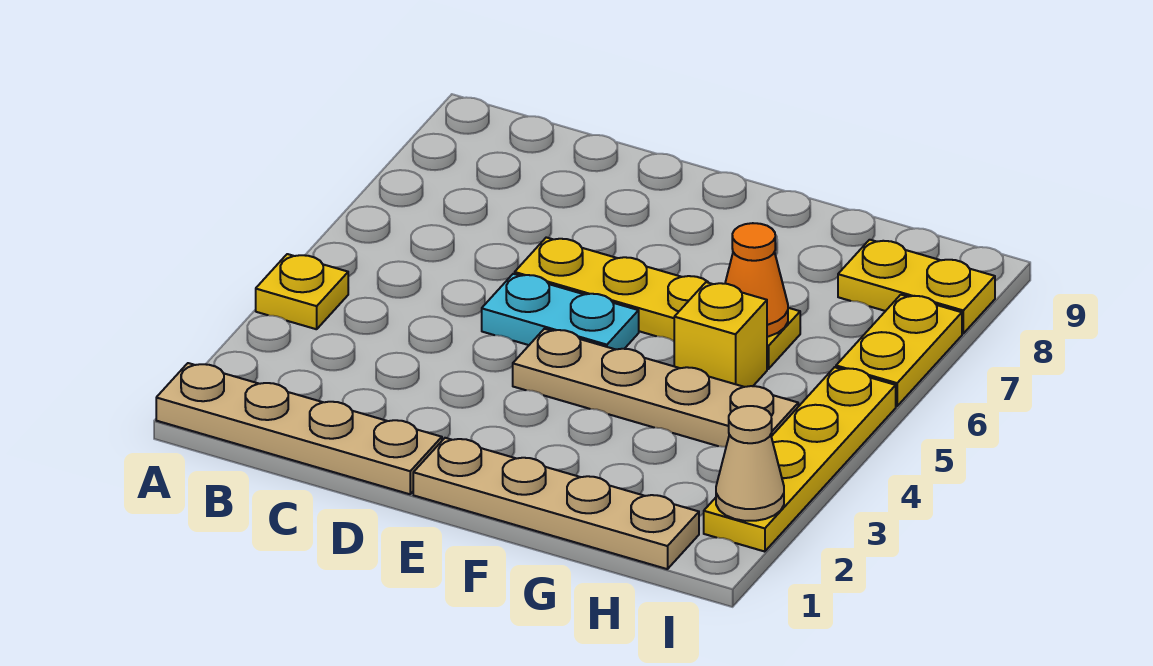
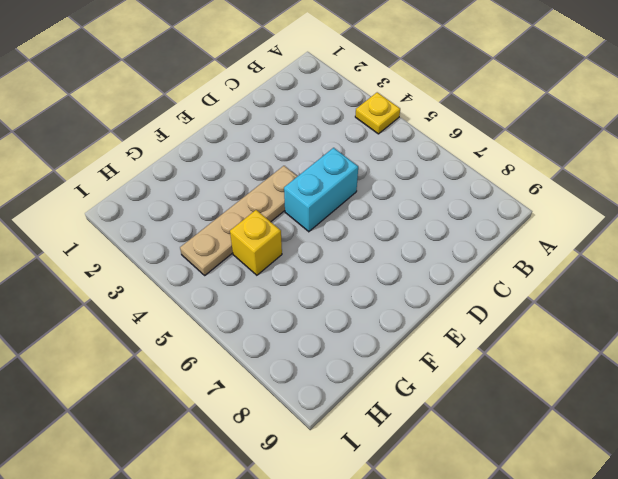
cyan brick D5:E5 level 1 -> cyan plate D5:E5 level 1
none -> tan plate A1:D1 level 1
none -> yellow plate D6:G6 level 1
none -> tan plate E1:H1 level 1

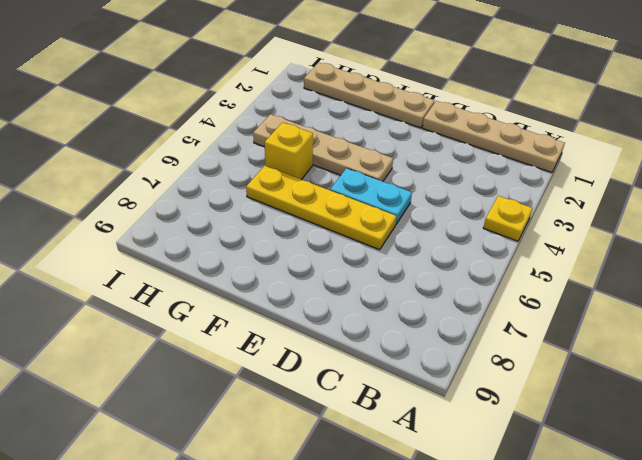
none -> yellow plate H8:I8 level 1
none -> yellow plate I2:I5 level 1
none -> yellow plate I6:I7 level 1

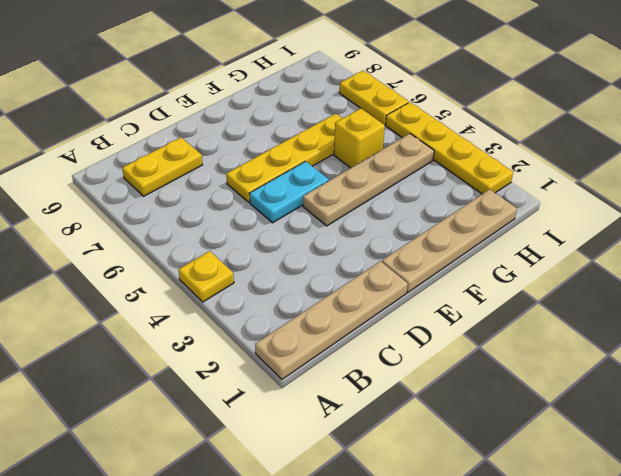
yellow plate B8:C8 level 1 -> yellow plate H8:I8 level 1
none -> orange cone G6 level 2
none -> tan cone I2 level 2

